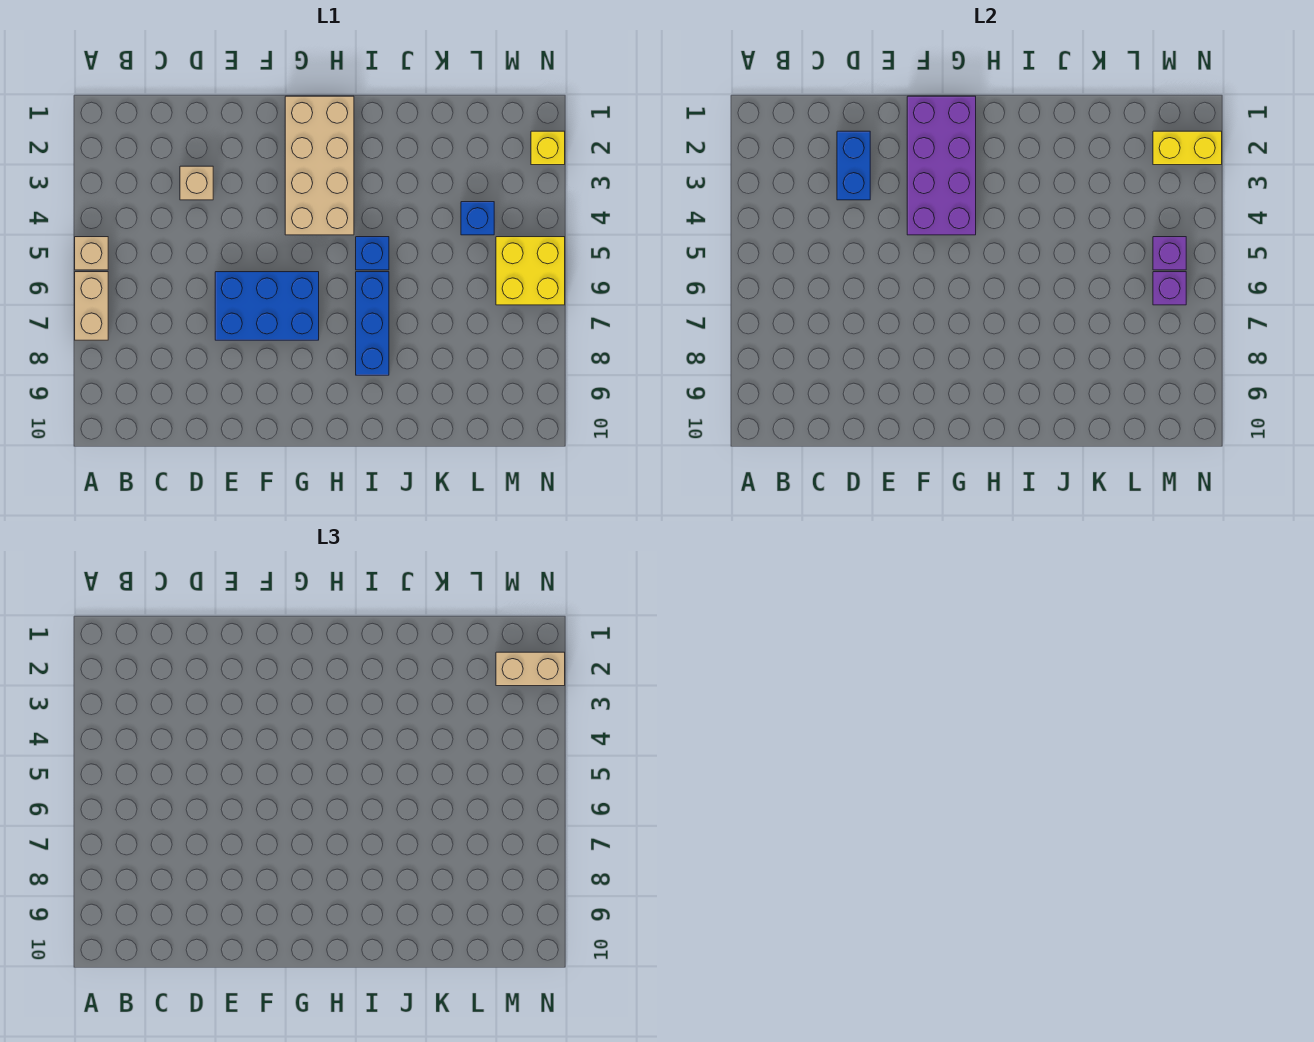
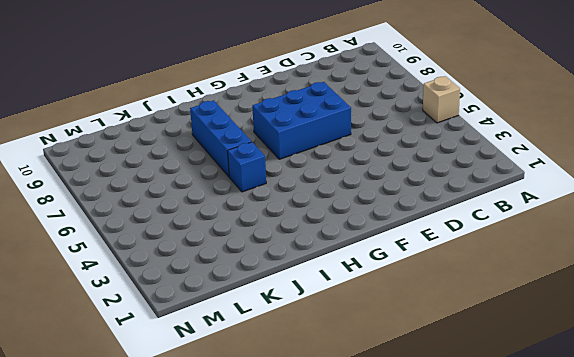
none -> tan brick A6:A7 level 1
none -> tan brick D3 level 1
none -> tan brick G1:H4 level 1

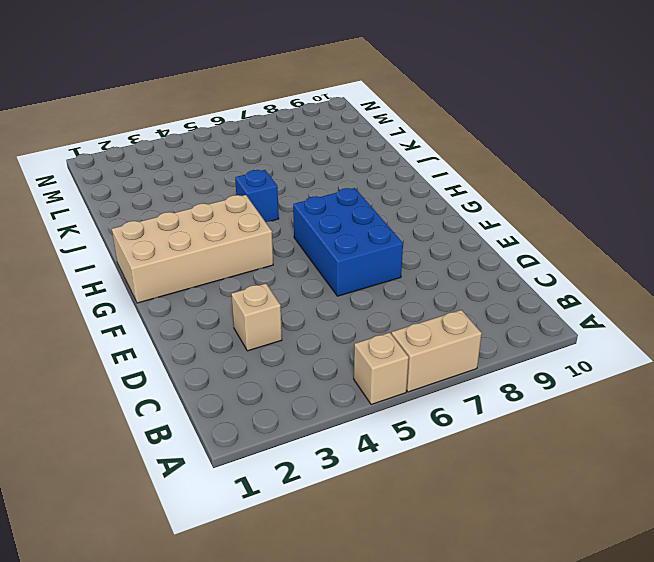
none -> blue brick I6:I8 level 1
none -> blue brick L4 level 1
none -> yellow brick M5:N6 level 1

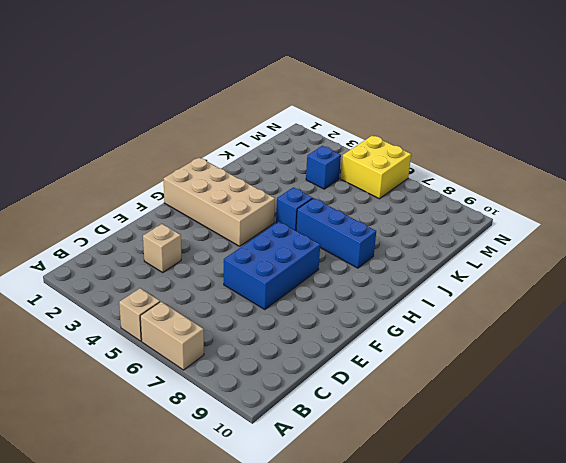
none -> yellow brick N2 level 1
none -> blue brick D2:D3 level 2
none -> purple brick F1:G4 level 2

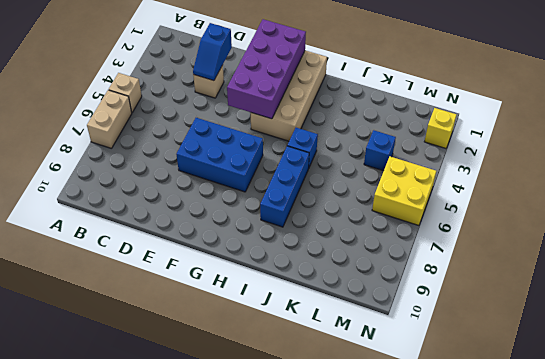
blue slope D2:D3 level 2 top 2 -> blue brick D2:D3 level 2
none -> yellow brick M2:N2 level 2
none -> purple brick M5 level 2
none -> purple brick M6 level 2

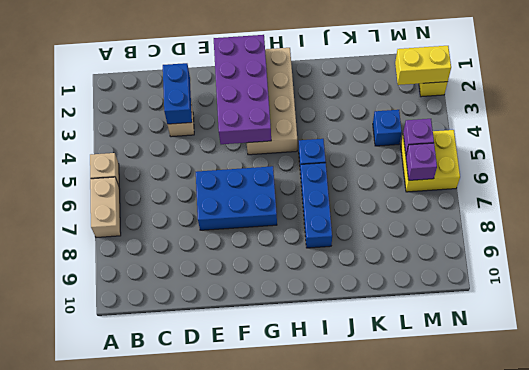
none -> tan brick M2:N2 level 3

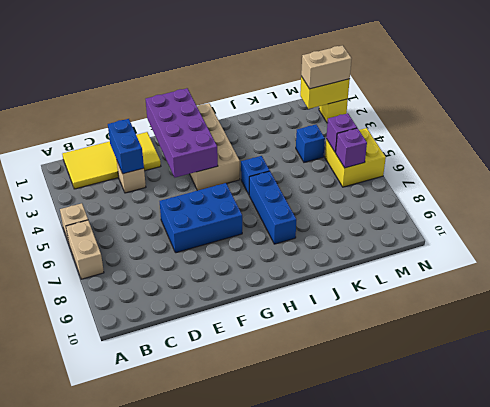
yellow tile B1:E2 level 1 -> none

